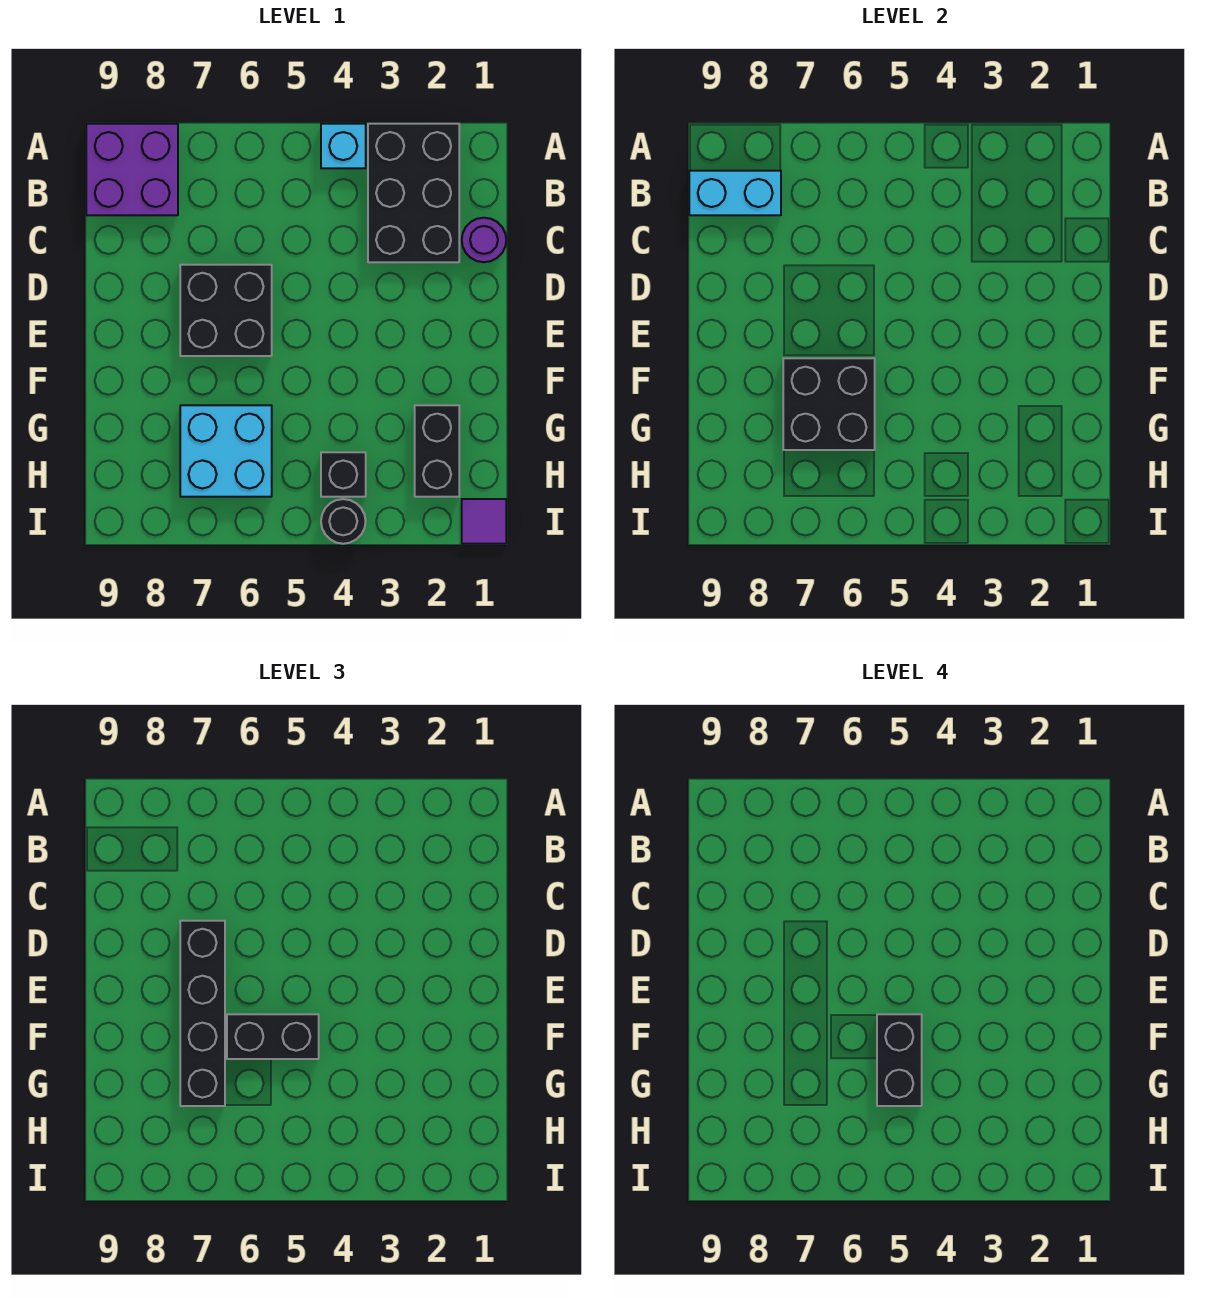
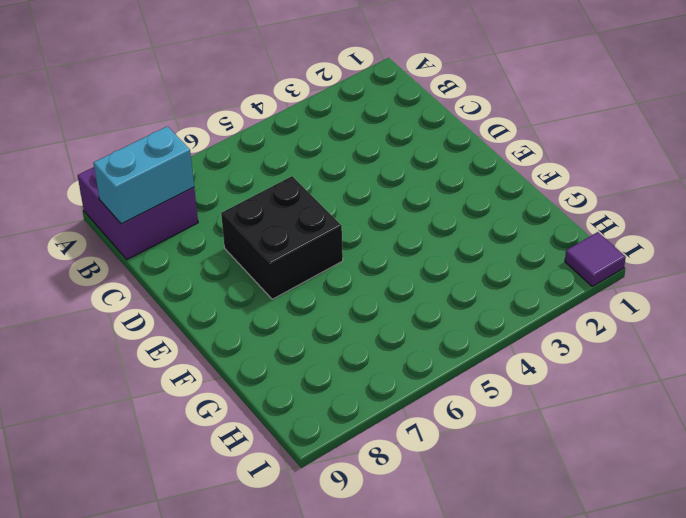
none -> black brick A2:C3 level 1
none -> cyan brick A4 level 1
none -> purple round brick C1 level 1

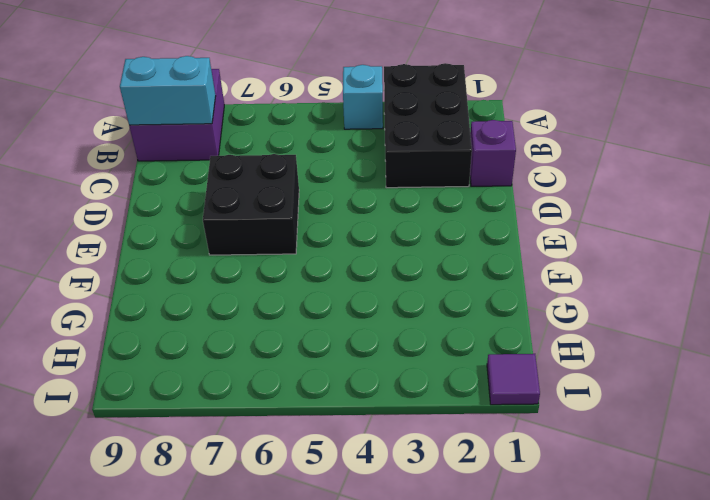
purple brick C1 level 1 -> purple round brick C1 level 1
none -> black brick G2:H2 level 1
none -> cyan brick G6:H7 level 1
none -> black brick H4 level 1

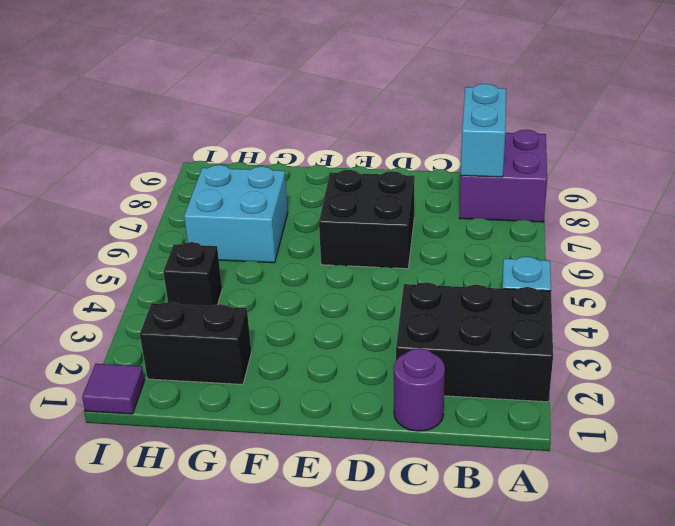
none -> black round brick I4 level 1
none -> black brick F6:G7 level 2
none -> black brick D7:G7 level 3

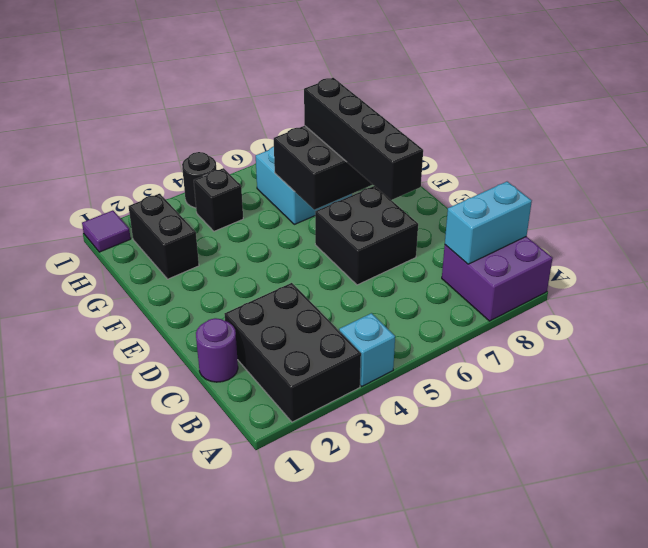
none -> black brick F5:F6 level 3
none -> black brick F5:G5 level 4

